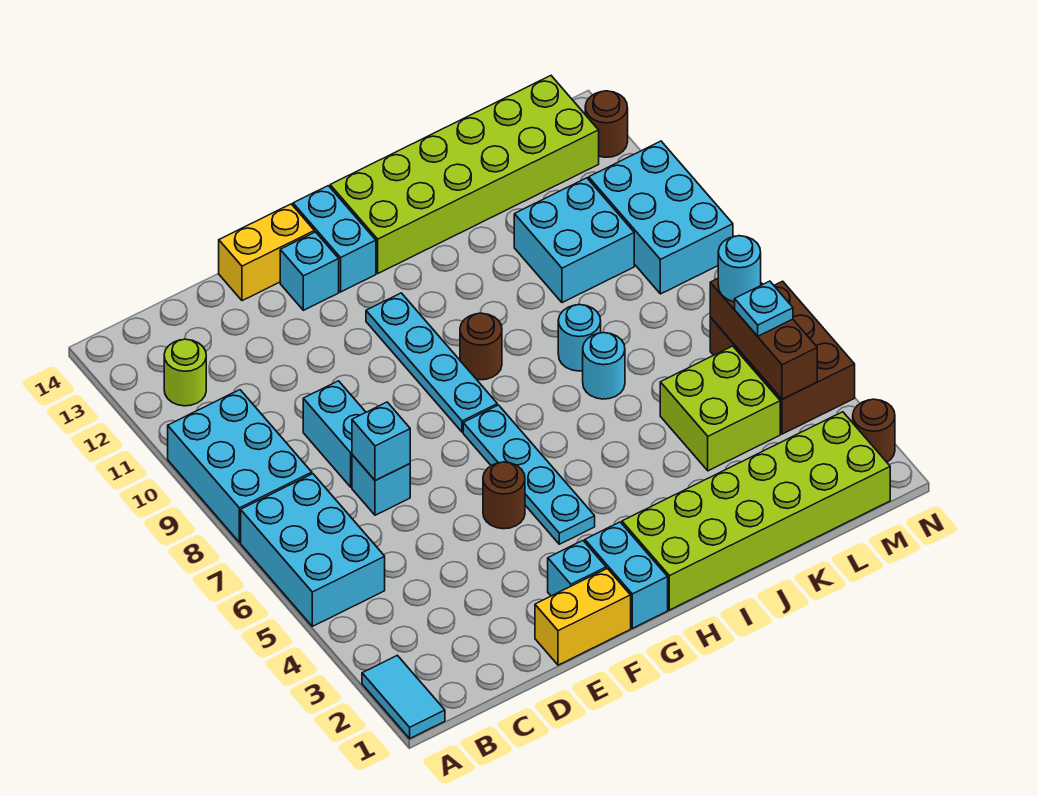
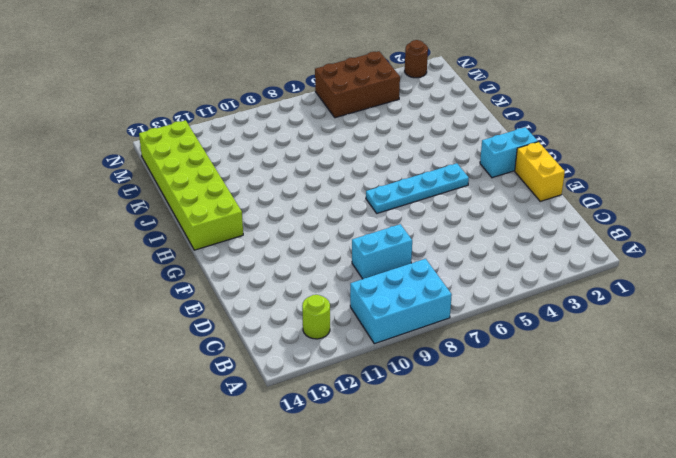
none -> cyan tile A1:A2 level 1
none -> cyan brick A5:B7 level 1
none -> cyan brick D7 level 1
none -> yellow brick E14:F14 level 1

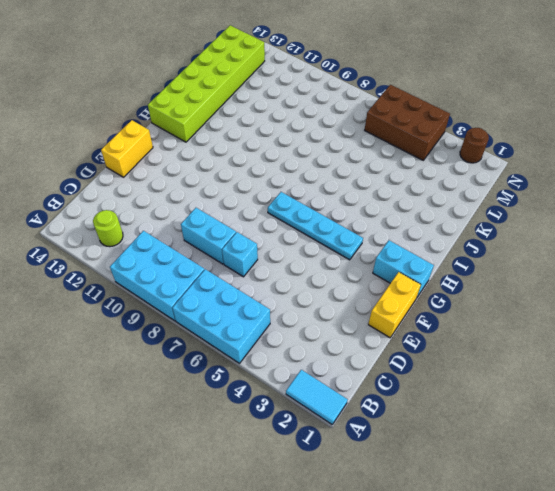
none -> cyan brick F2 level 1
none -> brown round brick F5 level 1
none -> cyan brick F13 level 1
none -> cyan plate G8:G11 level 1

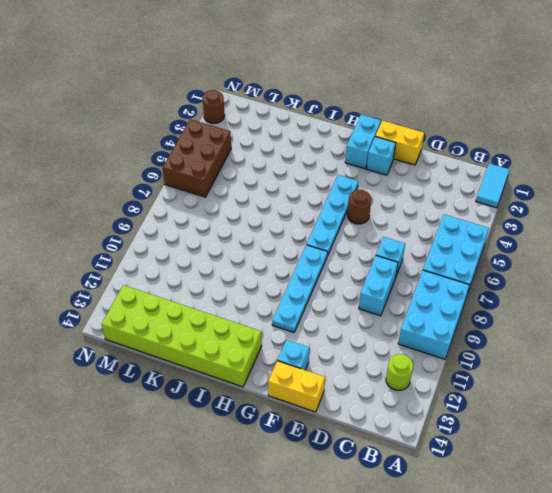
none -> cyan brick G13:G14 level 1
none -> lime brick H1:M2 level 1
none -> brown round brick H9 level 1
none -> cyan round brick J7 level 1

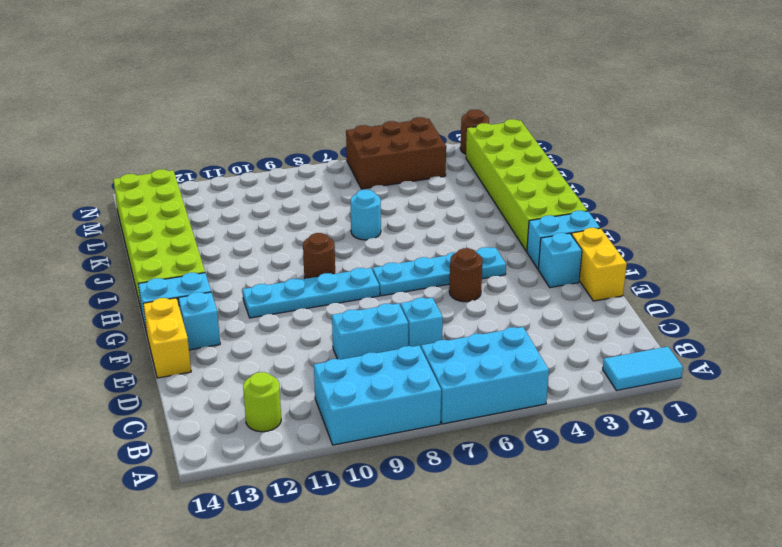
none -> cyan round brick J8 level 1
none -> lime brick K4:L5 level 1
none -> cyan brick K10:L11 level 1
none -> cyan brick M9:N11 level 1

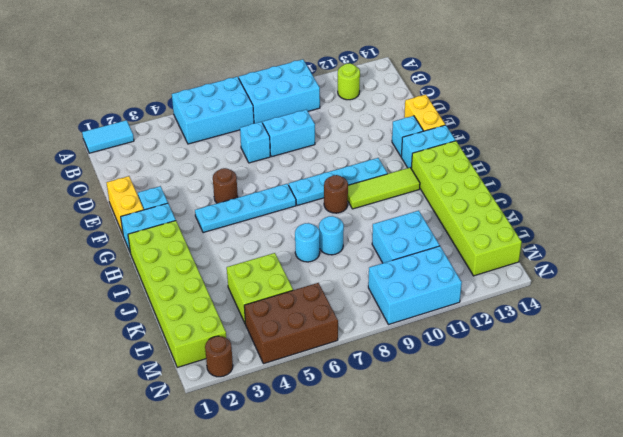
lime tile H10:H12 level 1 -> none
none -> brown round brick N13 level 1
none -> cyan brick D7 level 2
none -> brown brick M4:M6 level 2
none -> cyan plate M5 level 3

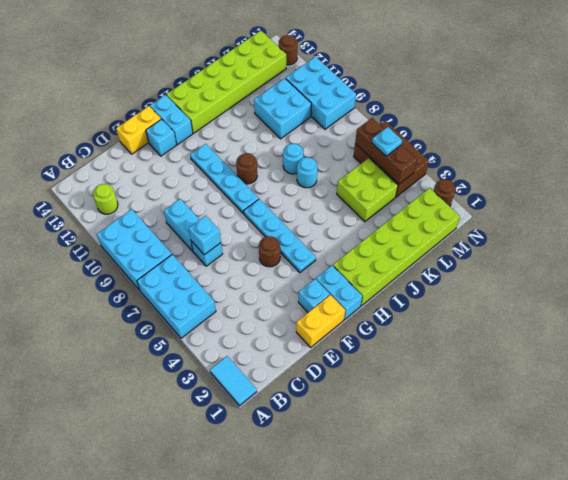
none -> cyan round brick M6 level 3

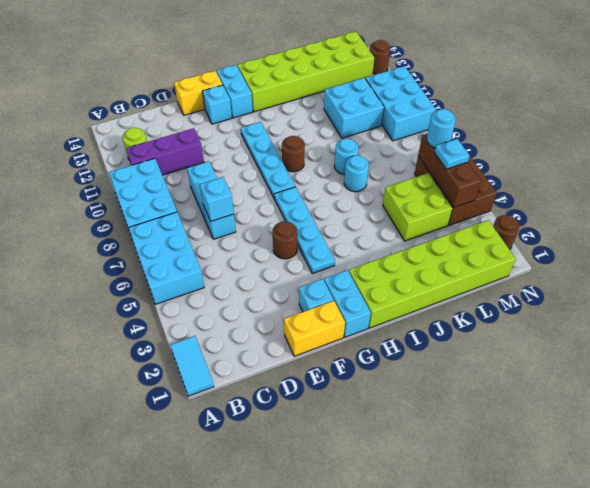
purple brick B11:D11 level 1 -> none

